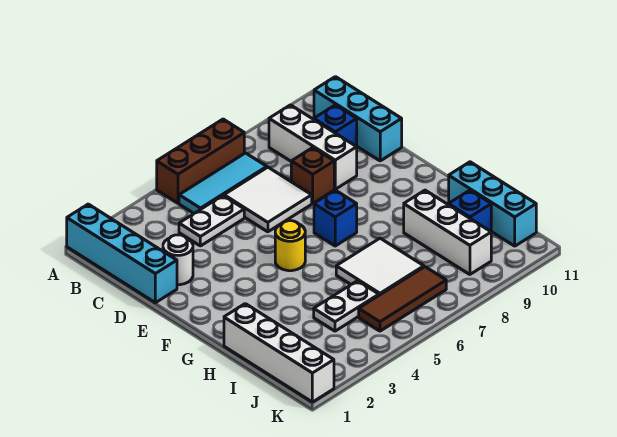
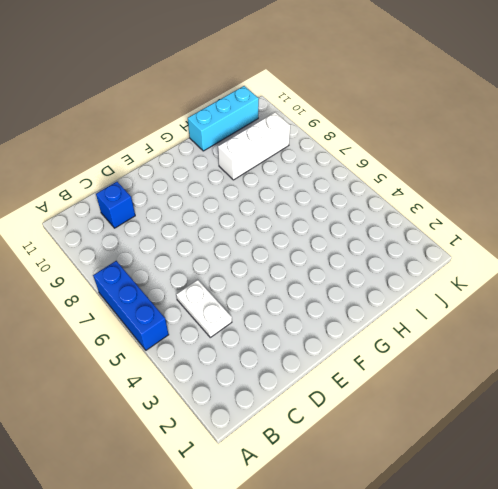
blue brick A5:A7 level 1 -> brown brick A5:A7 level 1
none -> cyan brick A1:D1 level 1
none -> cyan tile B5:B7 level 1
none -> white brick B9:D9 level 1

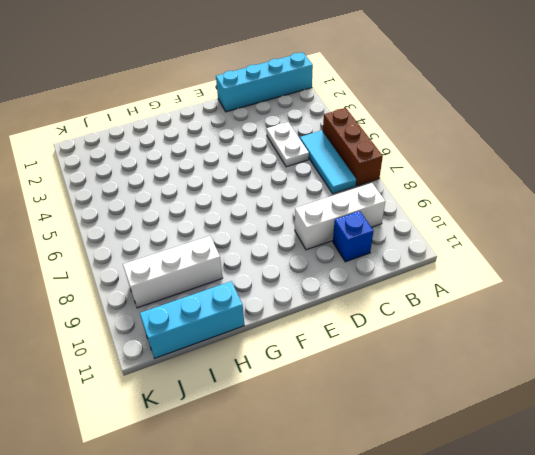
none -> cyan brick B11:D11 level 1
none -> white tile C6:D7 level 1
none -> white round brick D2 level 1

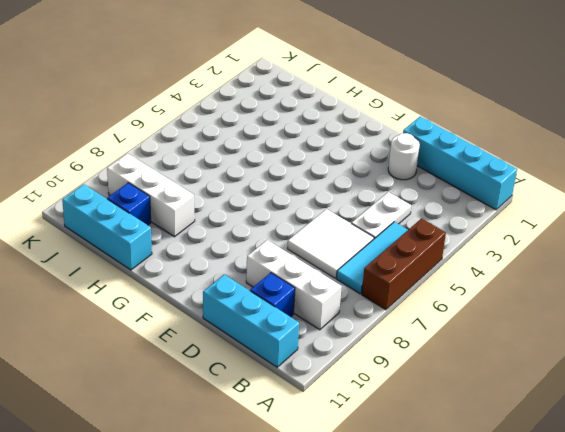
none -> brown brick D8 level 1
none -> yellow round brick F5 level 1
none -> blue brick F7 level 1

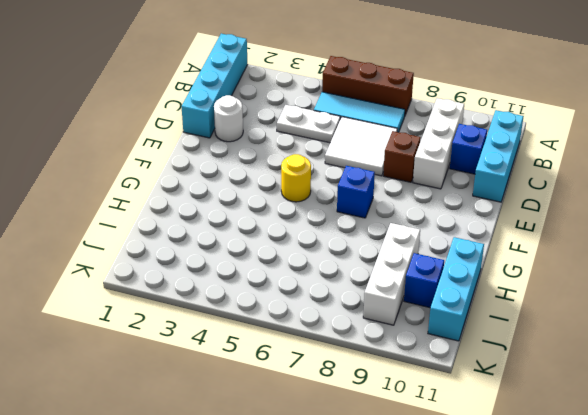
none -> white brick H1:K1 level 1
none -> white tile H6:I7 level 1
none -> white plate I4:I5 level 1

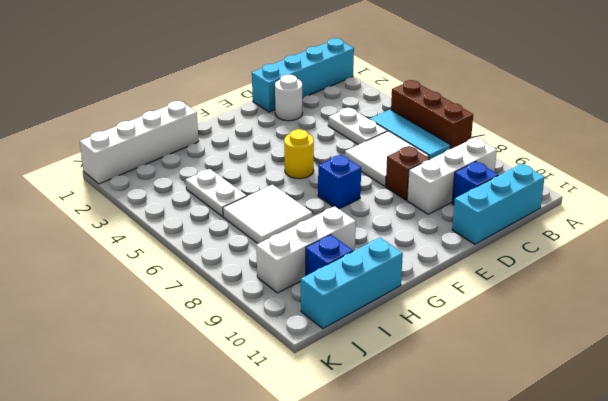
none -> brown tile J5:J7 level 1

